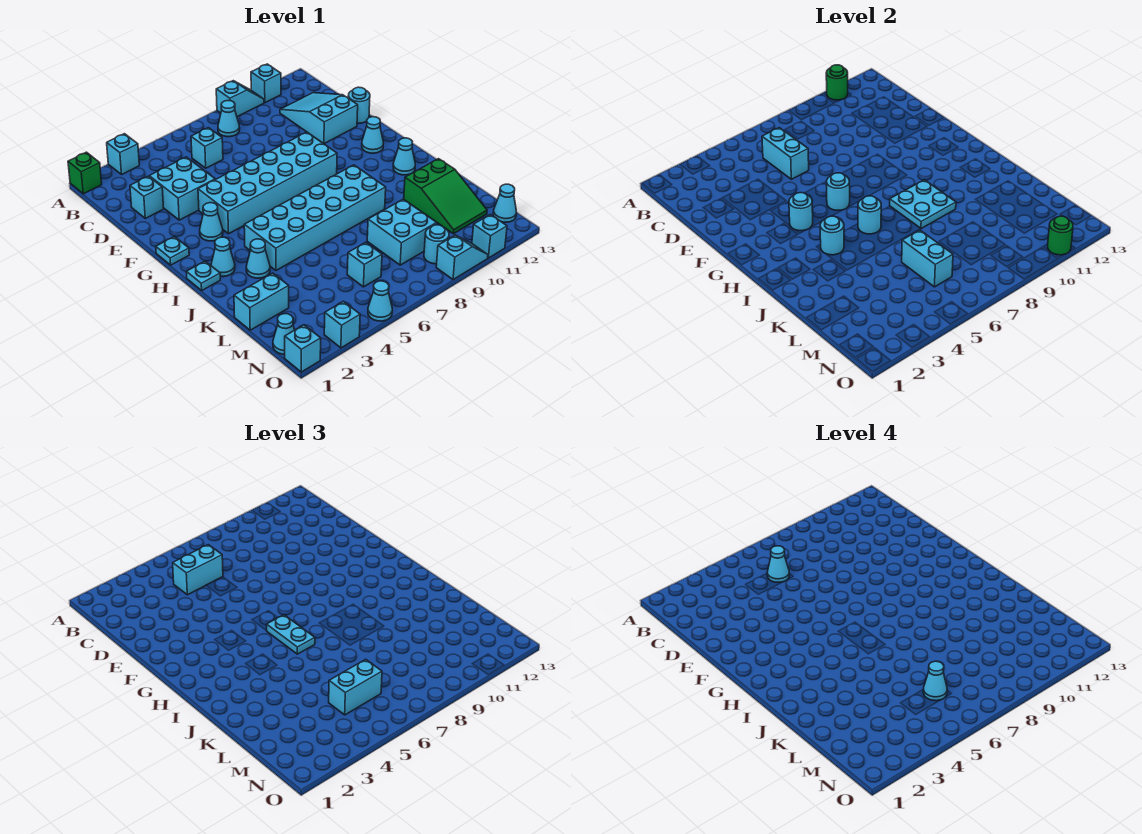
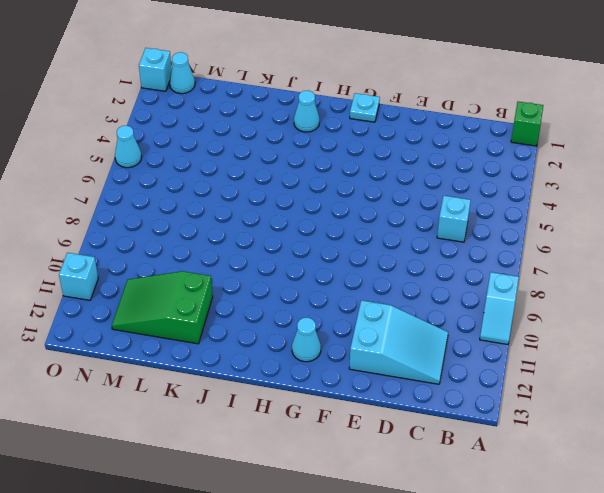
none -> cyan brick A3 level 1
none -> cyan brick A11 level 1
none -> cyan cone B8 level 1
none -> cyan brick D2 level 1

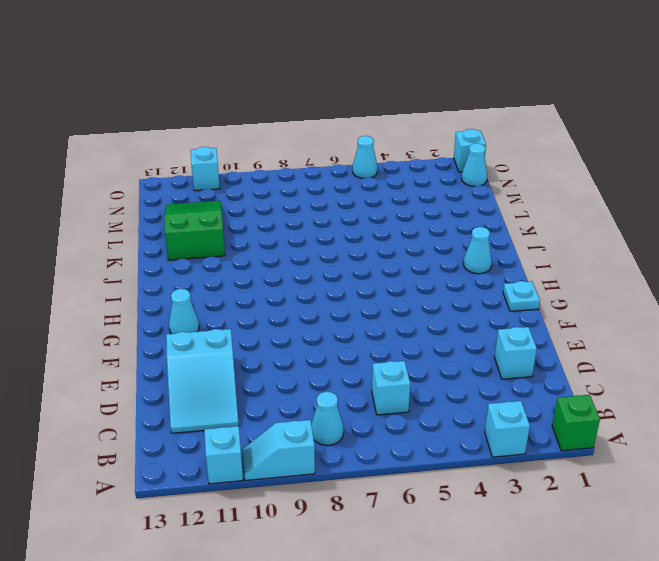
none -> cyan brick D3:E4 level 1
none -> cyan round brick E13 level 1
none -> cyan brick F4:G9 level 1
none -> cyan cone G3 level 1

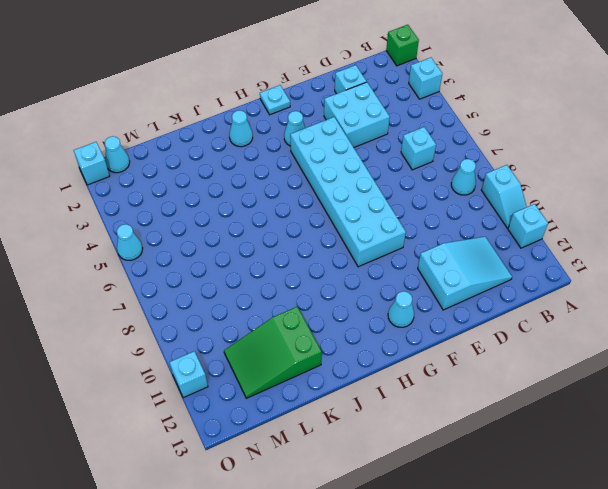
none -> cyan round brick E13 level 1
none -> cyan plate I1 level 1
none -> cyan brick I4:J9 level 1
none -> cyan cone I12 level 1

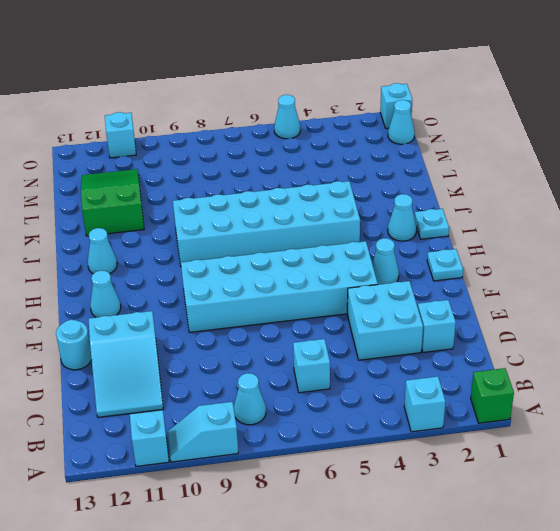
none -> cyan cone J3 level 1
none -> cyan brick L1:L2 level 1
none -> cyan brick L8:M9 level 1
none -> cyan brick M6 level 1

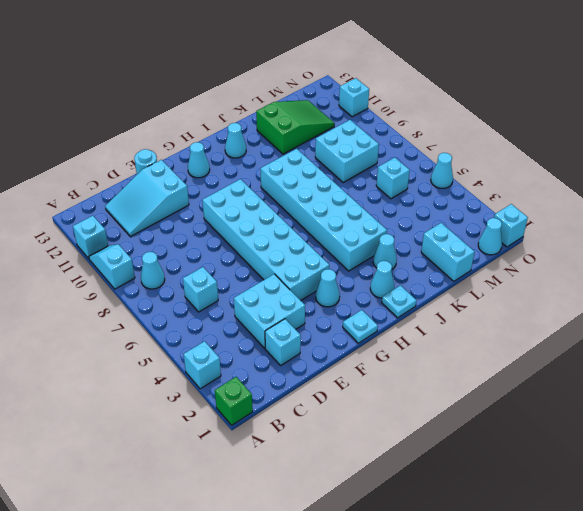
none -> cyan round brick N9 level 1
none -> cyan cone N13 level 1
none -> cyan brick O3 level 1
none -> cyan slope O9:O10 level 1 top 9

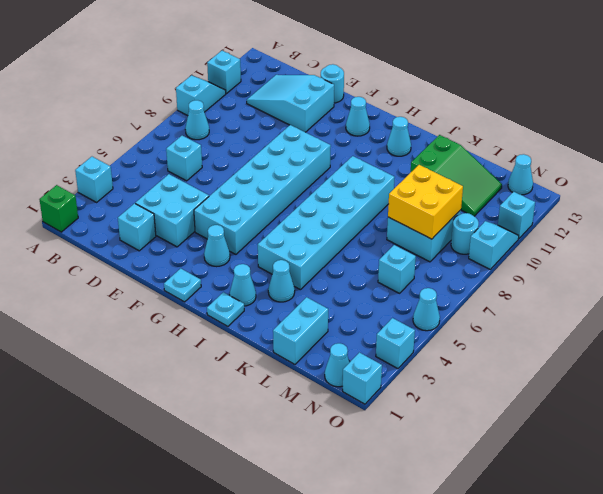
yellow brick L8:M9 level 2 -> none
none -> green round brick A11 level 2
none -> cyan brick C6:D6 level 2
none -> cyan round brick G4 level 2
none -> cyan round brick G6 level 2

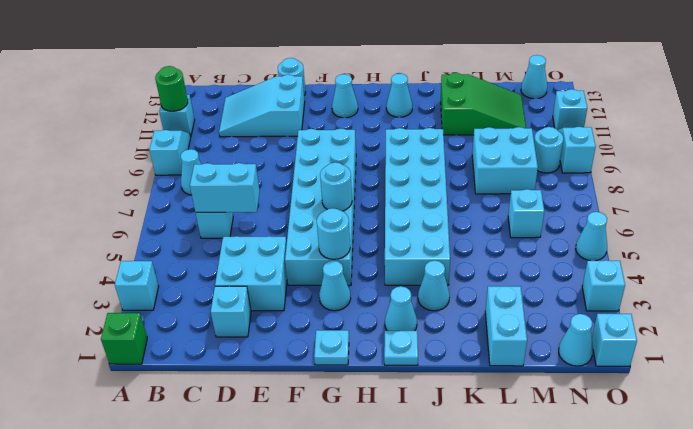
none -> cyan round brick I4 level 2
none -> cyan round brick I6 level 2
none -> cyan plate I8:J9 level 2
none -> cyan brick L6:M6 level 2

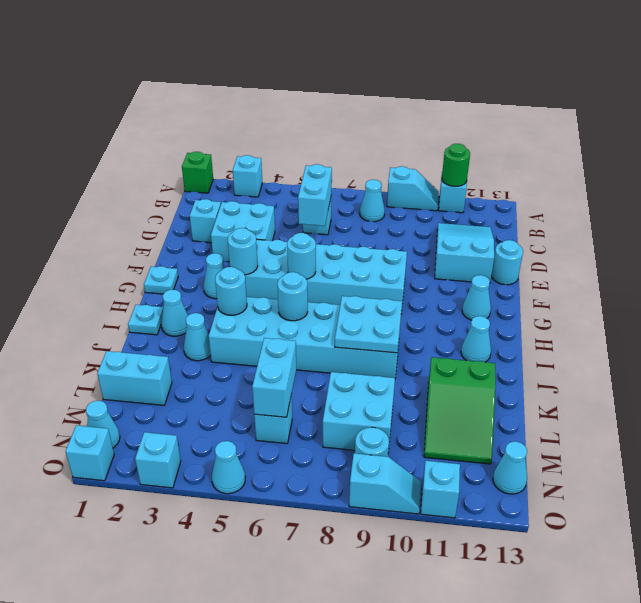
none -> green round brick O11 level 2
none -> cyan brick C5:C6 level 3
none -> cyan plate H6:I6 level 3
none -> cyan brick M5:M6 level 3

